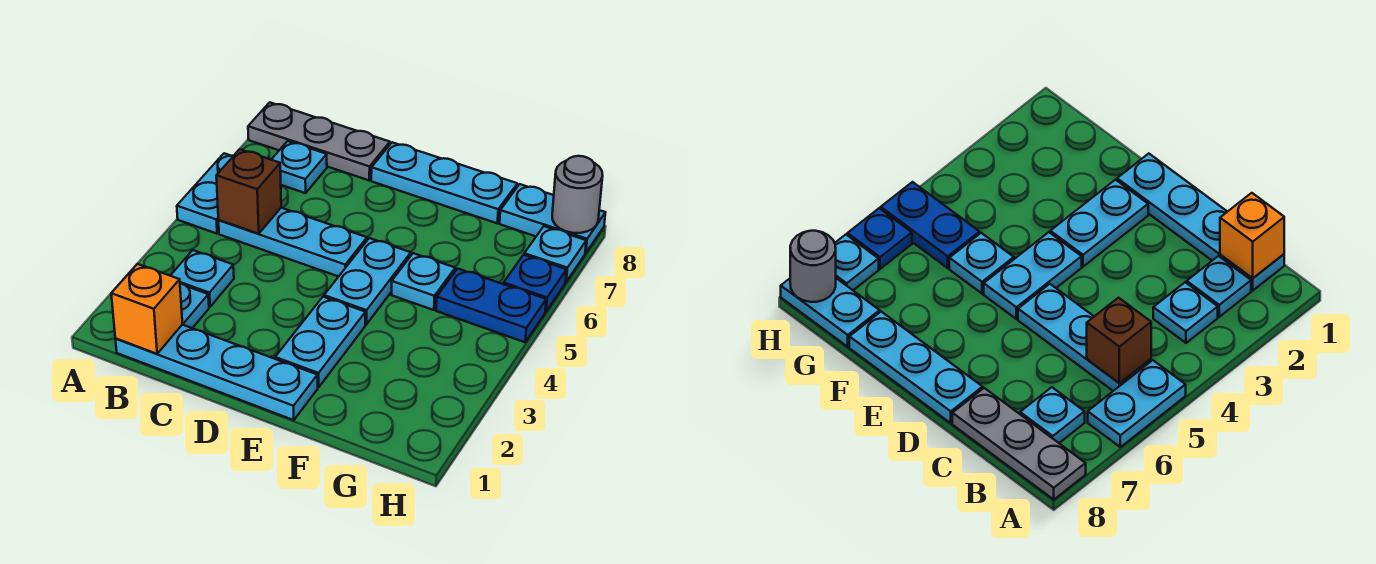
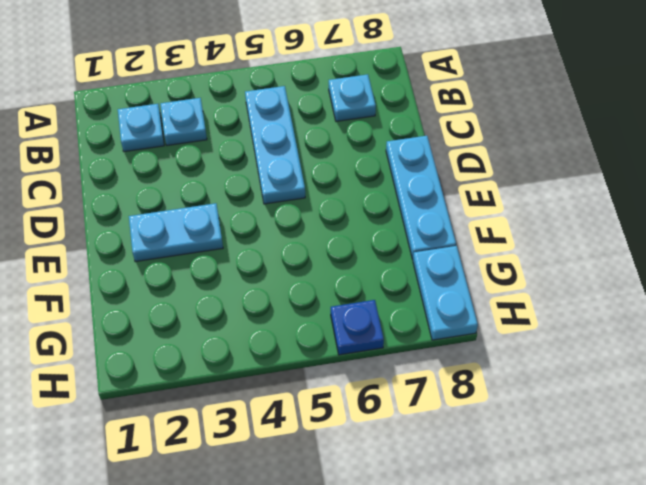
none -> cyan plate A5:A6 level 1
none -> grey plate A8:C8 level 1
none -> cyan plate B1:E1 level 1

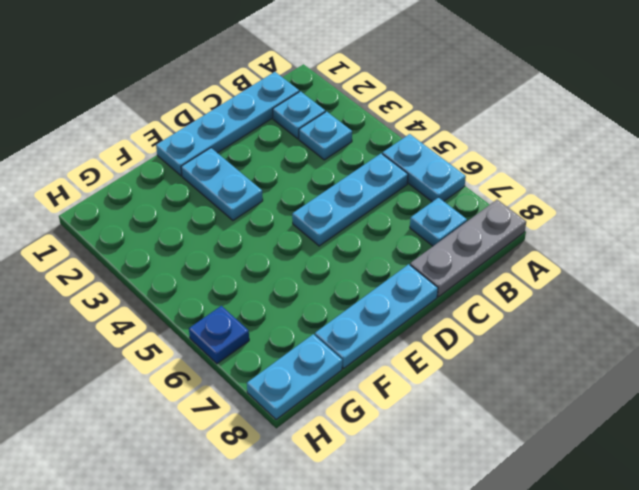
none -> cyan plate E4:E5 level 1
none -> cyan plate F5 level 1
none -> blue plate G5:H5 level 1

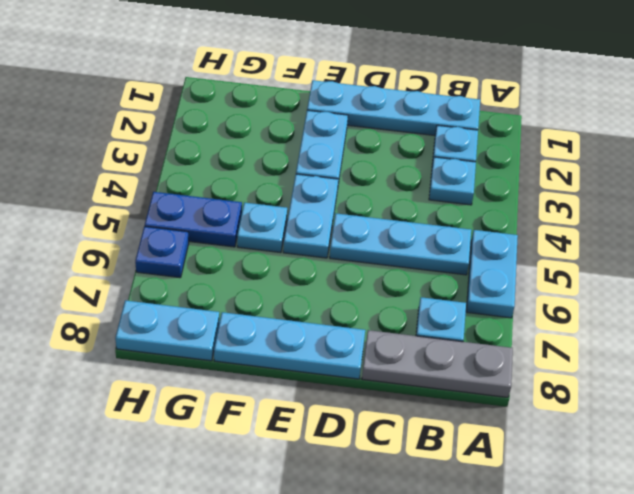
none -> cyan plate H7 level 1
none -> orange brick B1 level 2
none -> brown brick B5 level 2

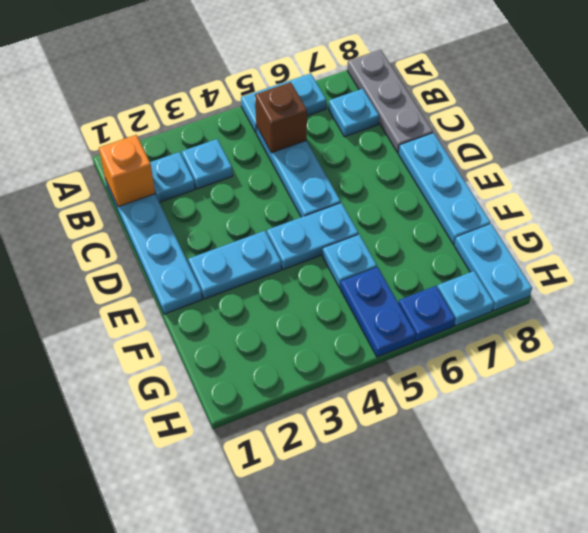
none -> grey round brick H8 level 2

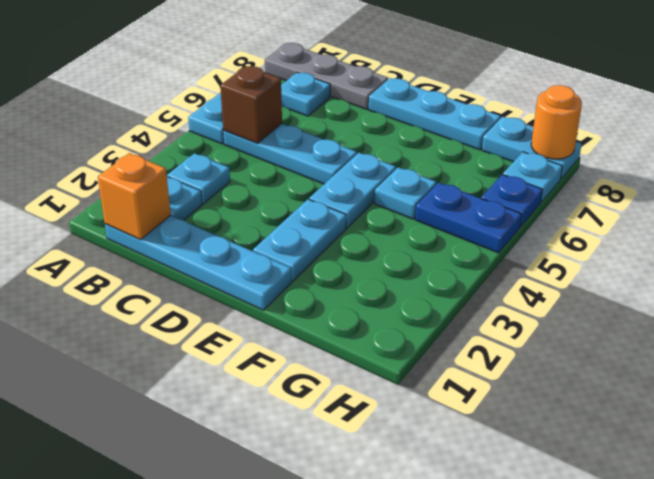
orange round brick H8 level 2 -> grey round brick H8 level 2

